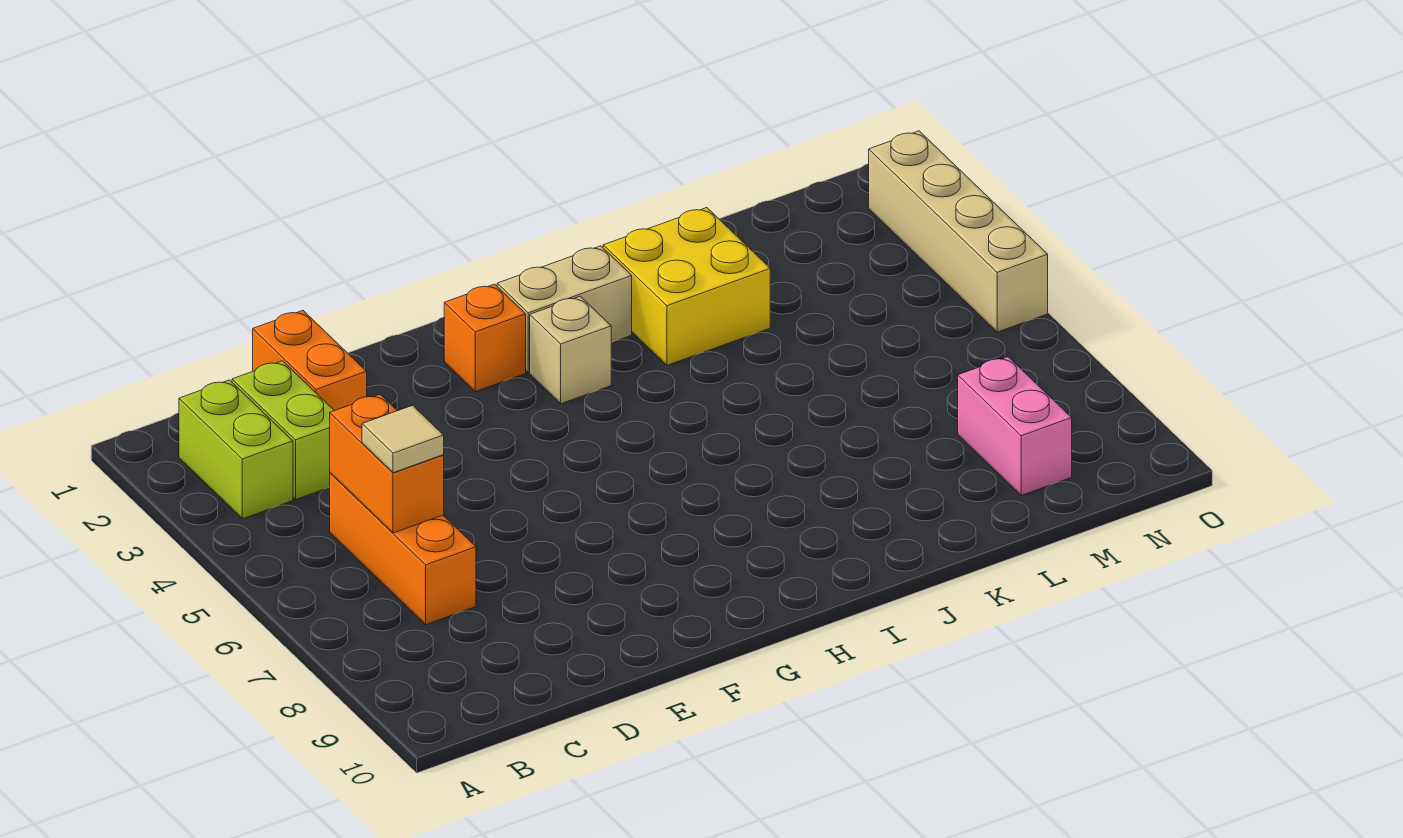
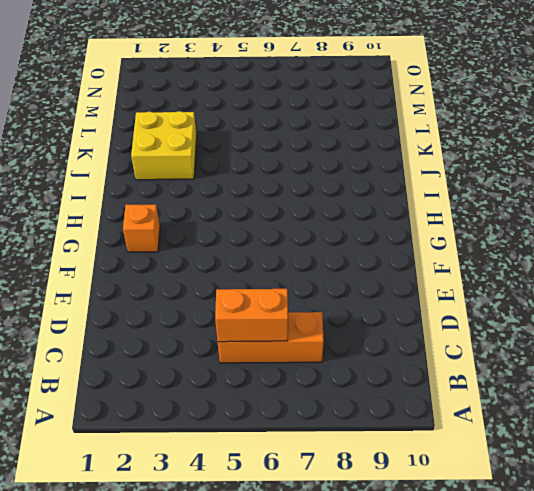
none -> lime brick B2:B3 level 1
none -> lime brick C2:C3 level 1
none -> orange brick D1:D2 level 1

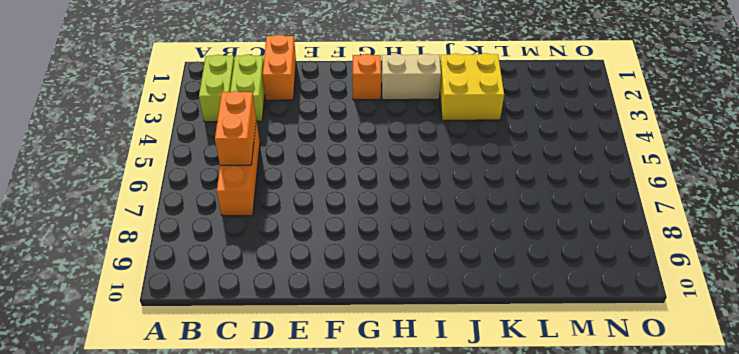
none -> tan brick H3 level 1
none -> pink brick M8:M9 level 1
none -> tan brick O2:O5 level 1

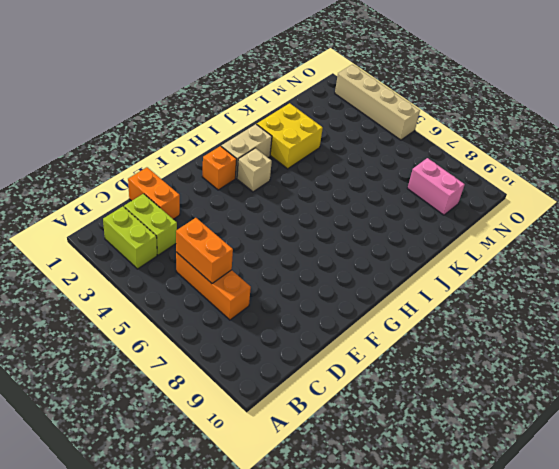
none -> tan tile C6 level 3

